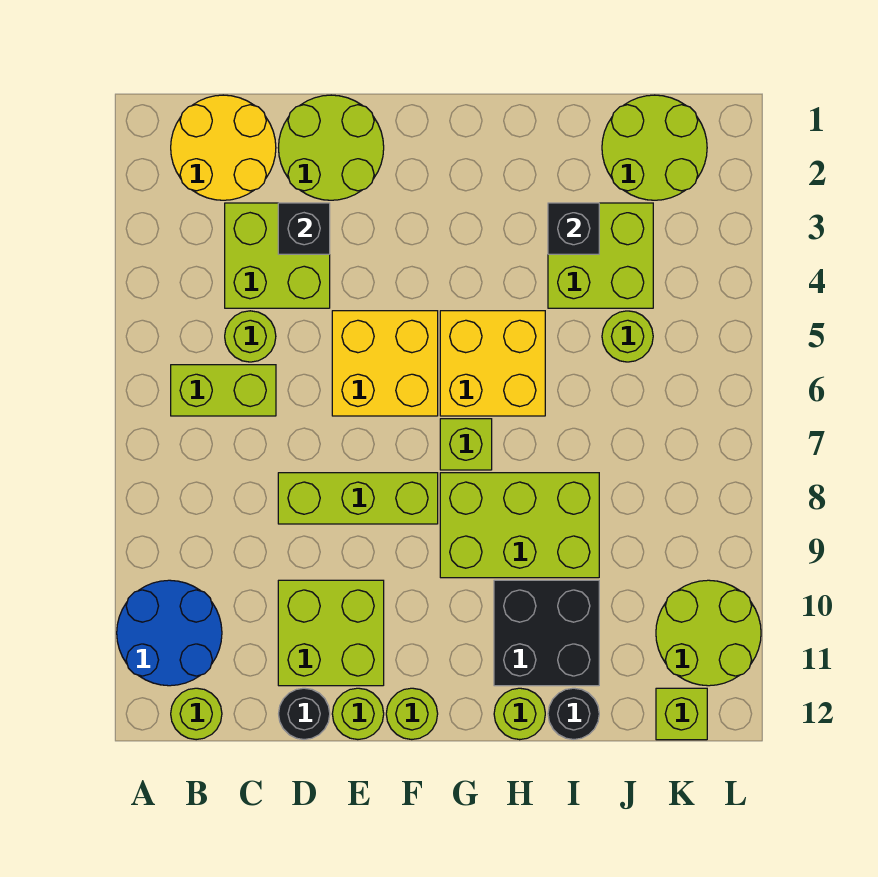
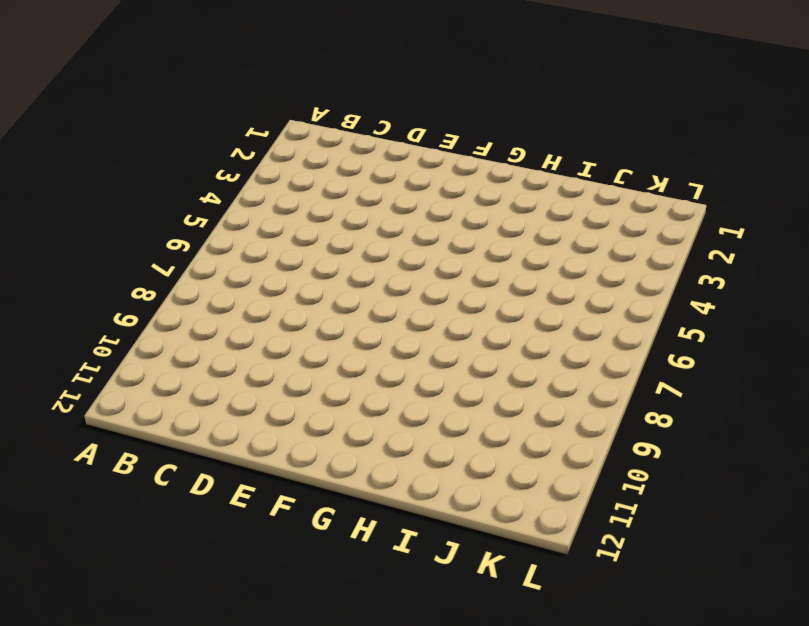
none -> blue round brick A10:B11 level 1
none -> yellow round brick B1:C2 level 1
none -> lime brick B6:C6 level 1

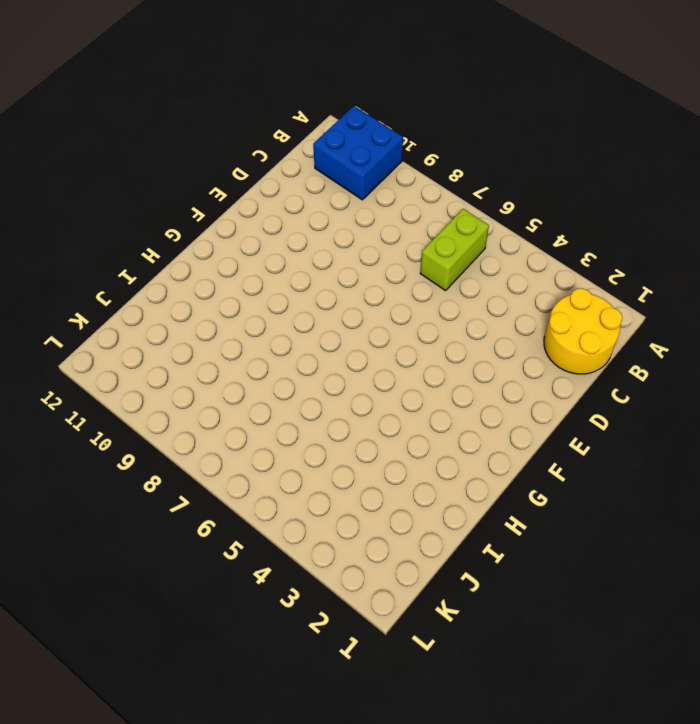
blue brick A10:B11 level 1 -> blue round brick A10:B11 level 1
none -> lime round brick B12 level 1
none -> lime brick C3:D4 level 1
none -> lime round brick C5 level 1

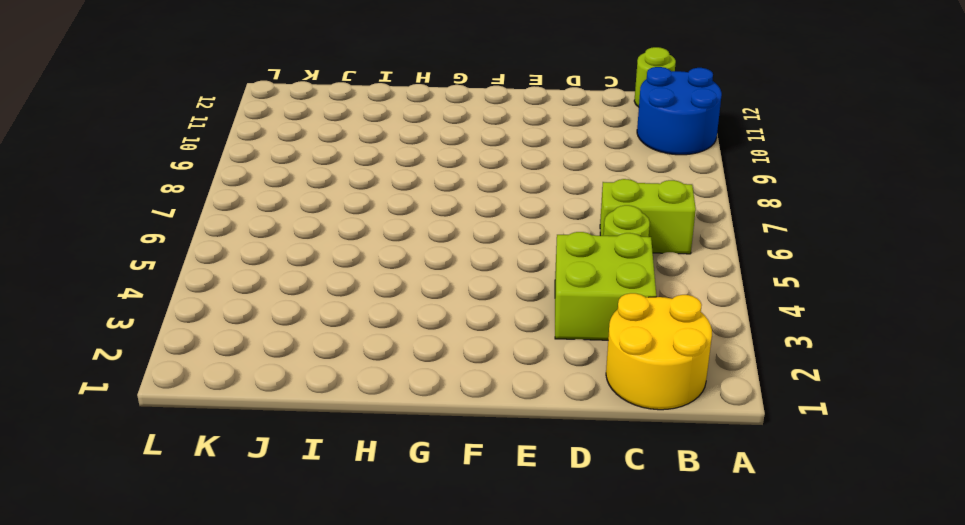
none -> lime round brick D1:E2 level 1
none -> lime brick D8:F8 level 1
none -> lime brick D10:E11 level 1

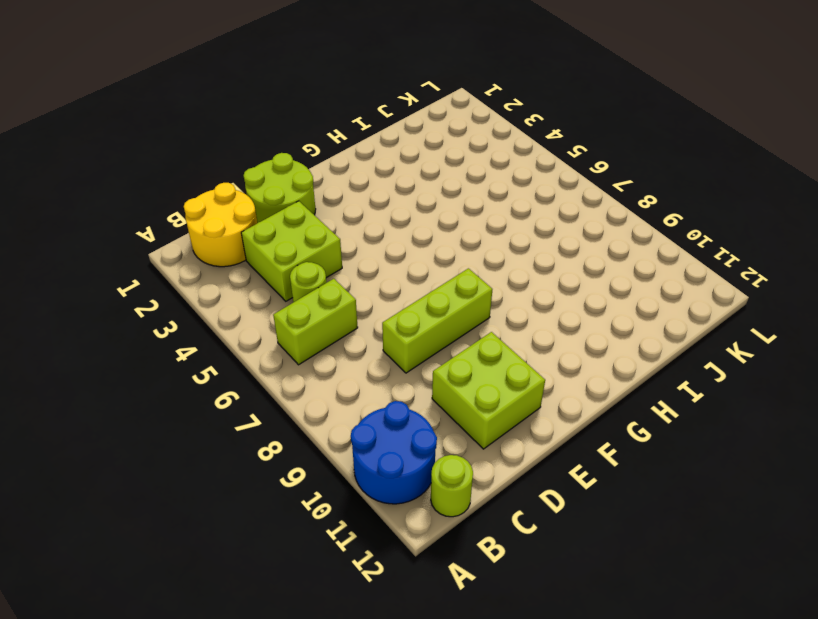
none -> black round brick D12 level 1
none -> yellow brick E5:F6 level 1
none -> lime round brick E12 level 1

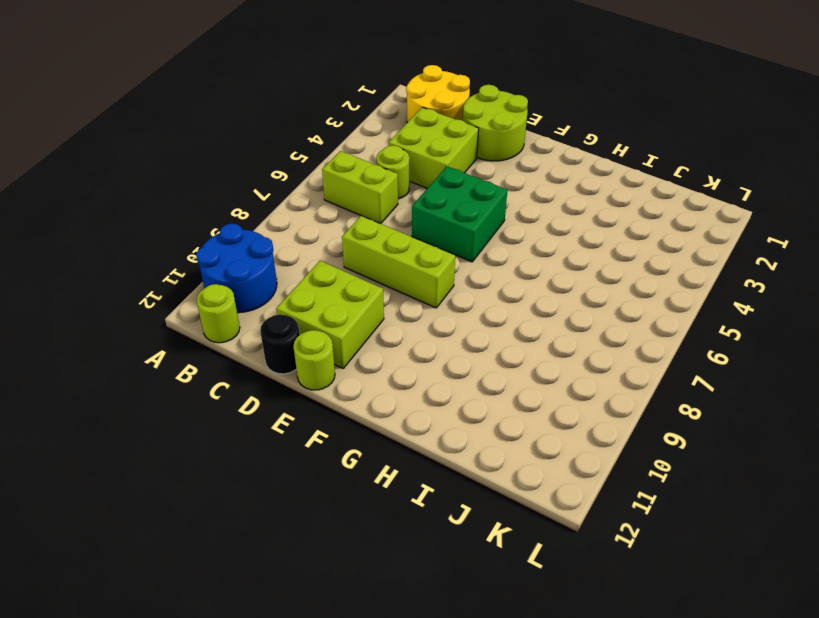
green brick E5:F6 level 1 -> yellow brick E5:F6 level 1
none -> lime round brick F12 level 1
none -> yellow brick G5:H6 level 1
none -> lime brick G7 level 1

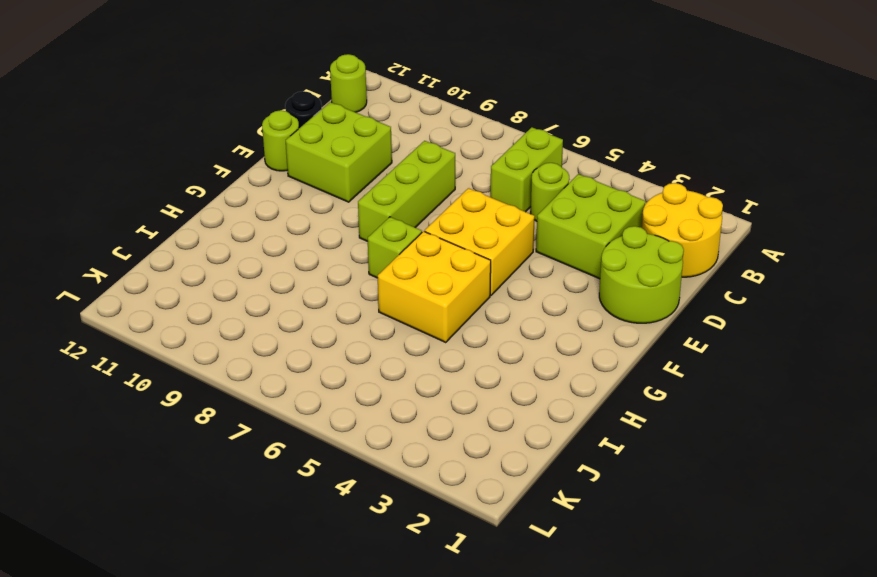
none -> blue round brick A10:B11 level 1
none -> lime round brick F12 level 1
none -> lime brick G8:I9 level 1

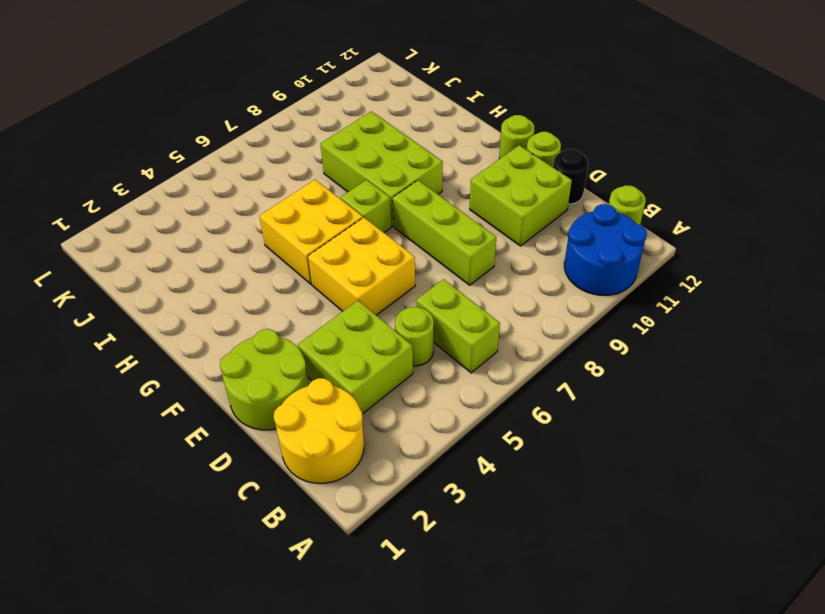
none -> black brick H10:I11 level 1
none -> lime round brick H12 level 1
none -> lime brick I3:J4 level 1

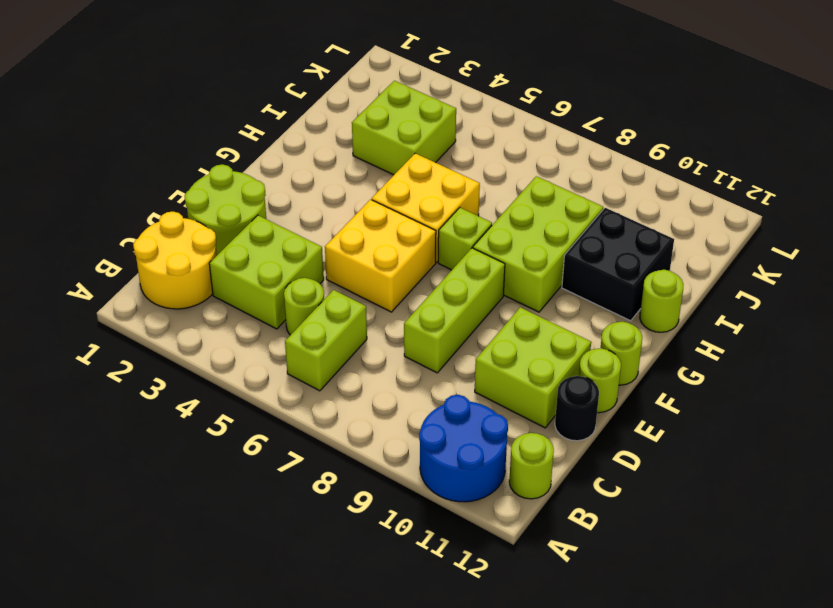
none -> black round brick I12 level 1
none -> lime round brick J1:K2 level 1
none -> lime round brick J5 level 1

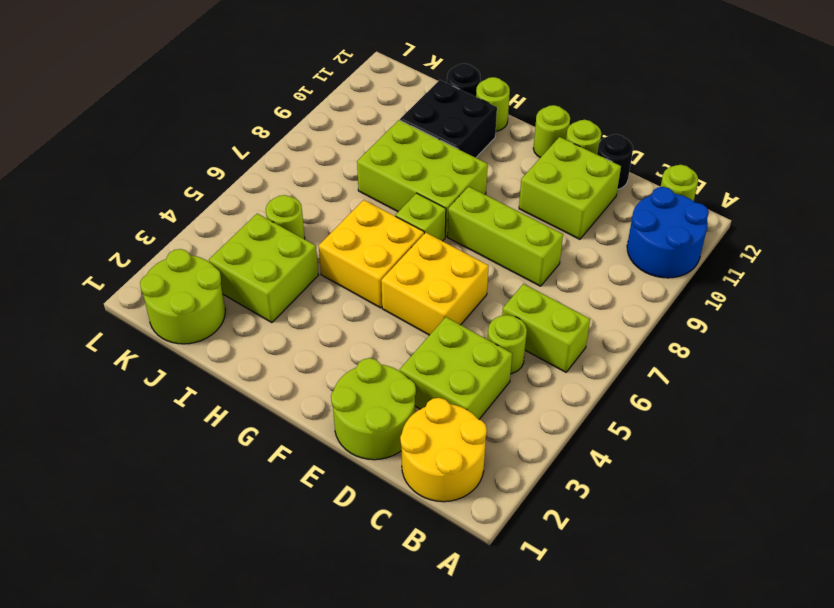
none -> lime round brick K10:L11 level 1
none -> lime brick K12 level 1
none -> black brick D3 level 2

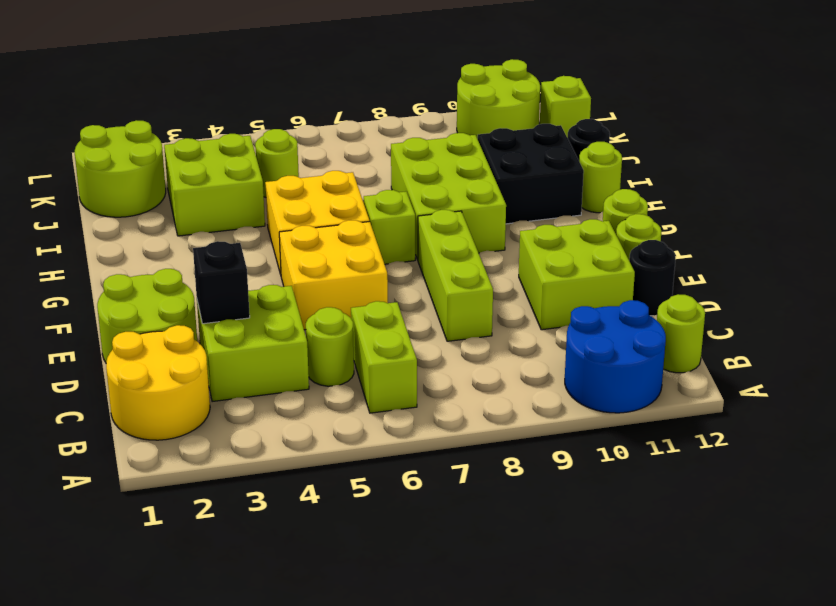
none -> black brick I3 level 2

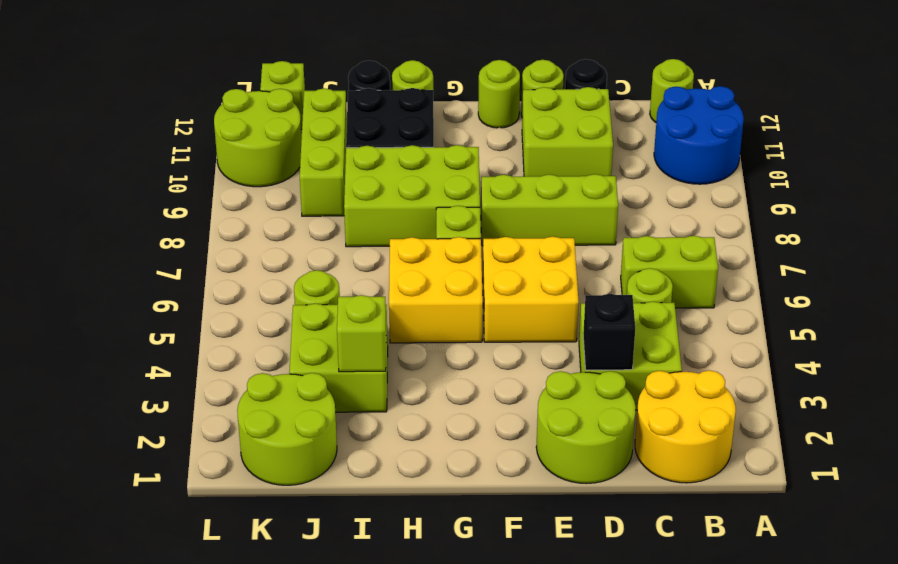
lime brick I3 level 2 -> black brick I3 level 2
lime brick J9:J11 level 1 -> none

